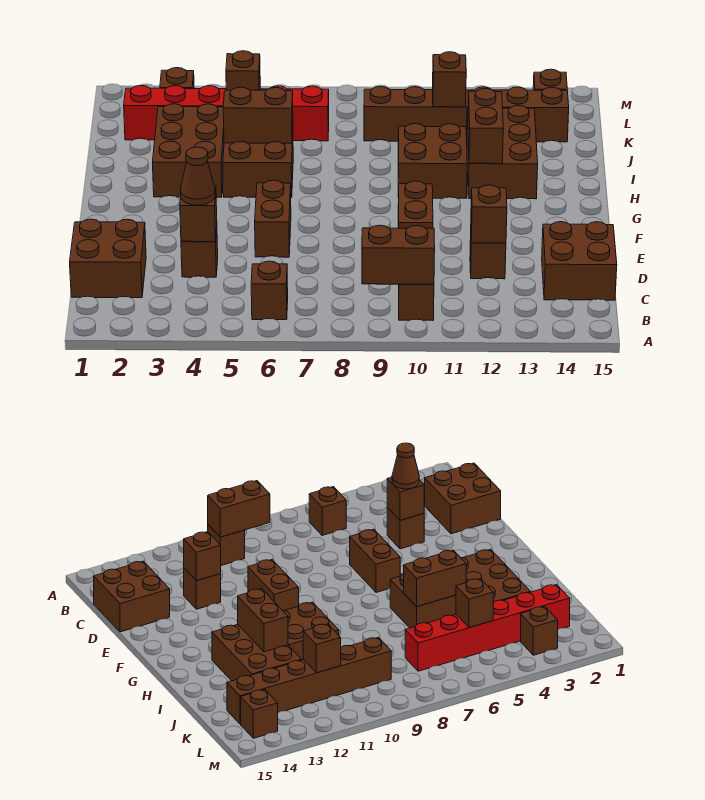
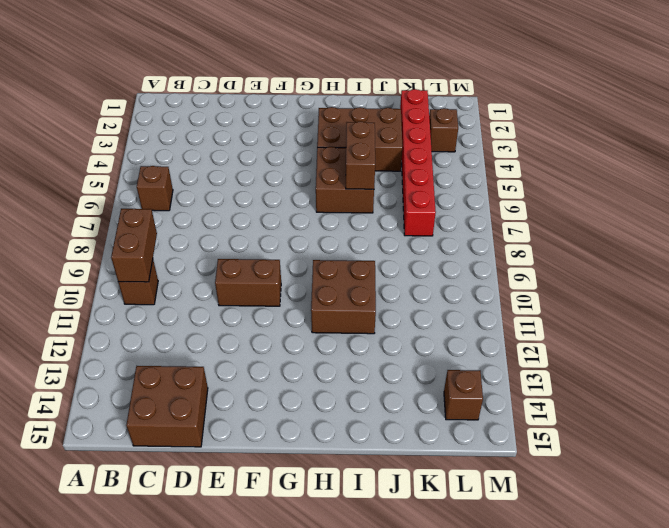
none -> brown brick C1:D2 level 1
none -> brown brick D4 level 1
none -> brown brick D12 level 1

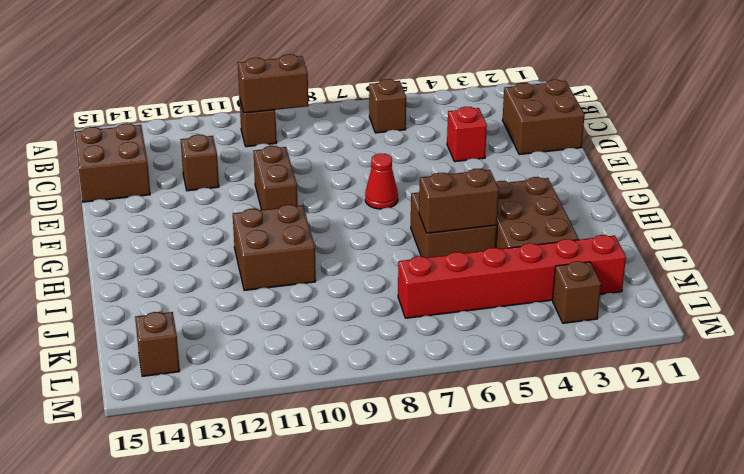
red brick D4 level 1 -> brown brick D4 level 1
red cone F7 level 1 -> none
none -> brown brick E6:F6 level 1
none -> brown brick H12:J13 level 1
none -> brown brick K9:K14 level 1

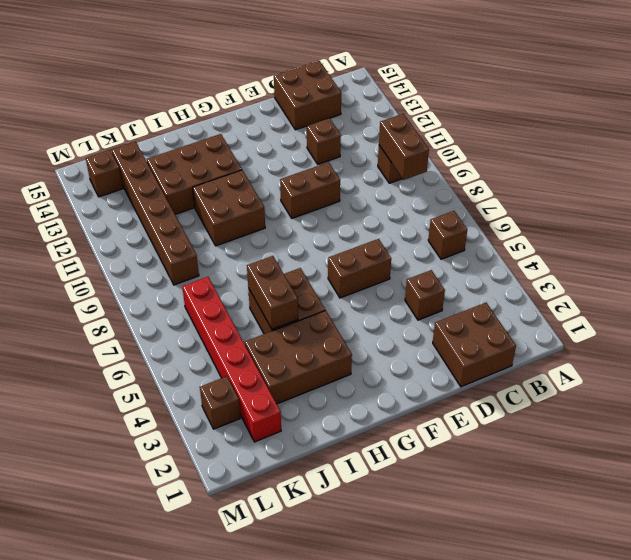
none -> brown brick D4 level 2
none -> brown brick D12 level 2
none -> brown brick H12:I12 level 2

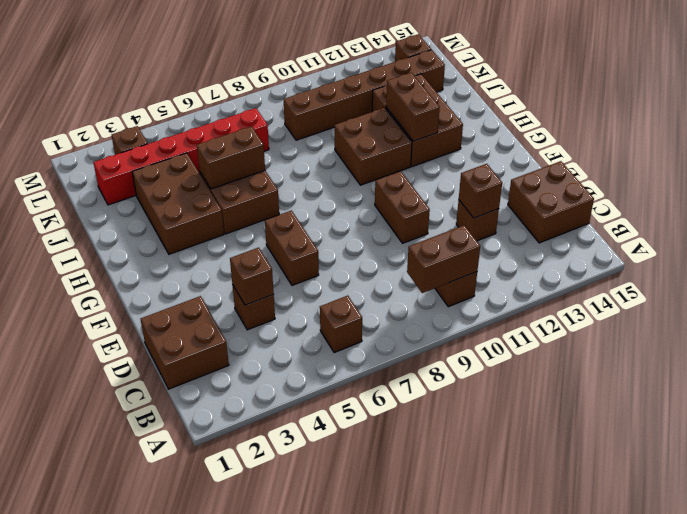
none -> brown brick K5 level 2
none -> brown brick K11 level 2
none -> brown cone D4 level 3

